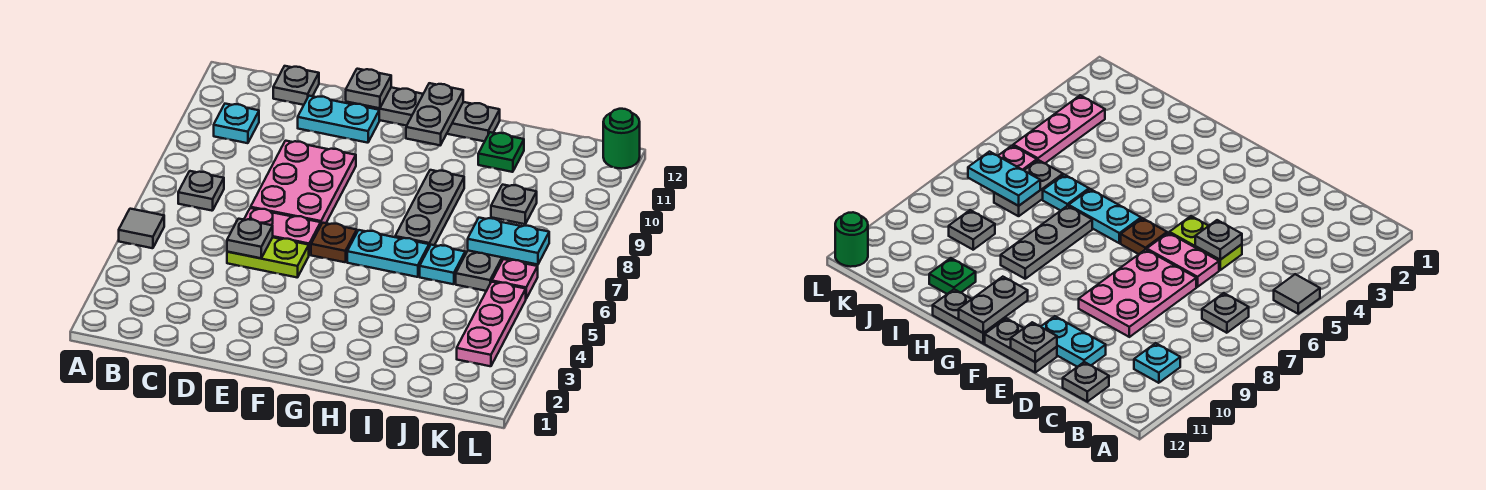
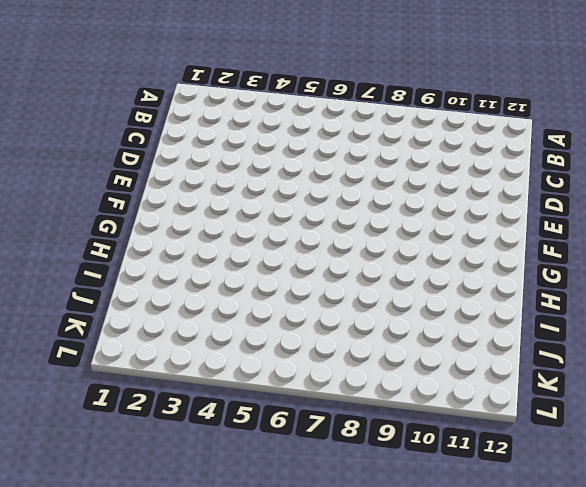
none -> grey tile A5 level 1
none -> grey plate B7 level 1
none -> cyan plate B10 level 1

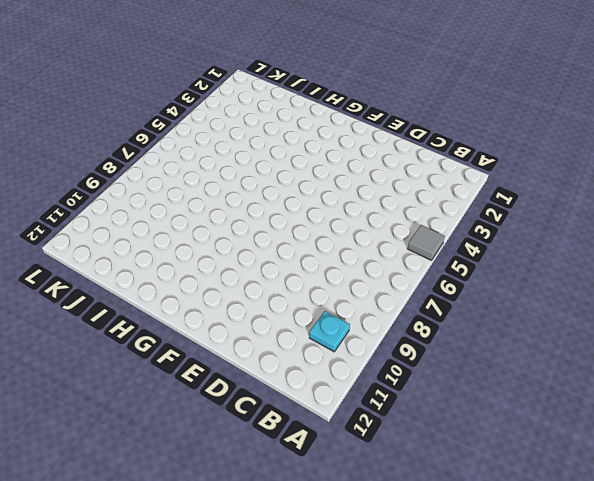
none -> grey plate B7 level 1
none -> grey plate C12 level 1
none -> lime plate D5:E5 level 1

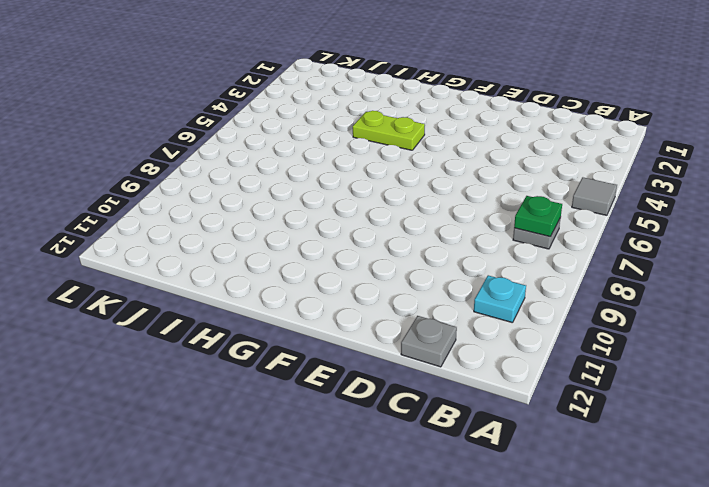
green plate B7 level 2 -> green plate I11 level 1
lime plate G4:H4 level 1 -> lime plate D5:E5 level 1
none -> pink plate D6:E6 level 1
none -> pink plate D7:E9 level 1
none -> cyan plate D11:E11 level 1

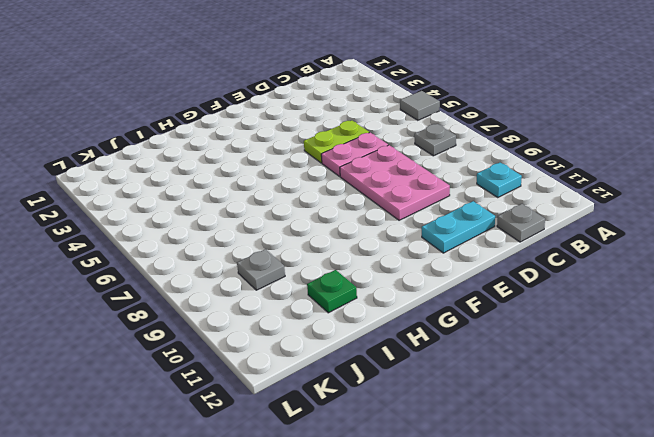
none -> grey plate E12:F12 level 1
none -> brown plate F6 level 1
none -> cyan plate G6:H6 level 1

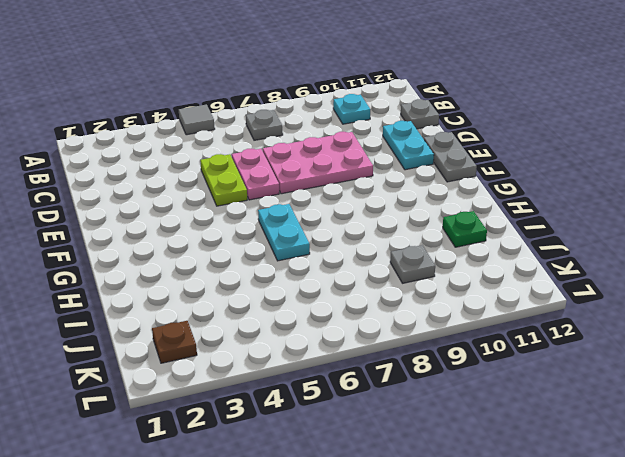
brown plate K2 level 1 -> brown plate F6 level 1
none -> grey plate G12:H12 level 1
none -> grey plate H7:H9 level 1
none -> cyan plate I6 level 1

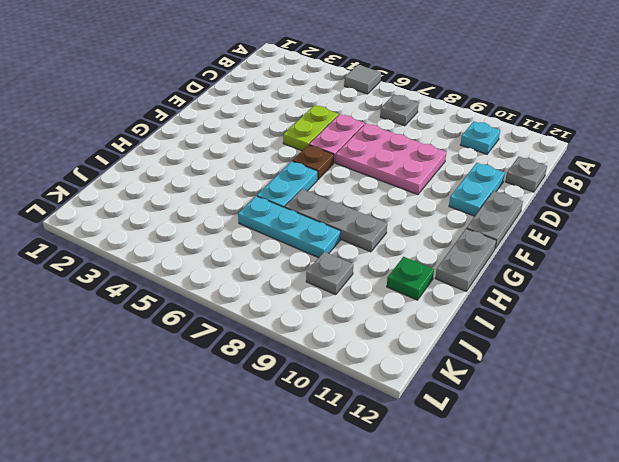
cyan plate I6:I8 level 1 -> cyan plate I6 level 1
none -> grey plate J6:J7 level 1
none -> pink plate K3:K5 level 1
none -> pink plate K6 level 1

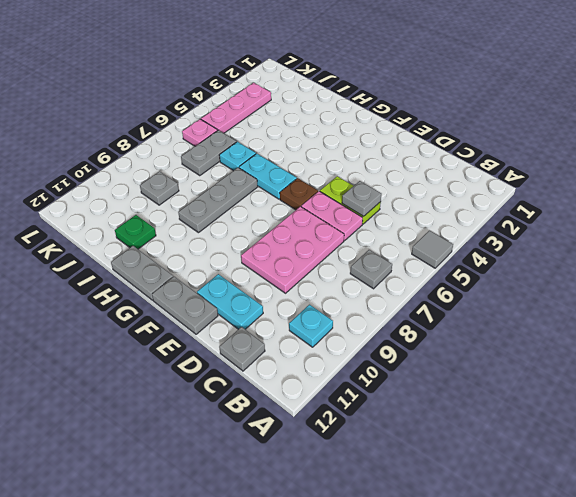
none -> green round brick L12 level 1
none -> grey plate E12 level 2
none -> grey plate G11:G12 level 2

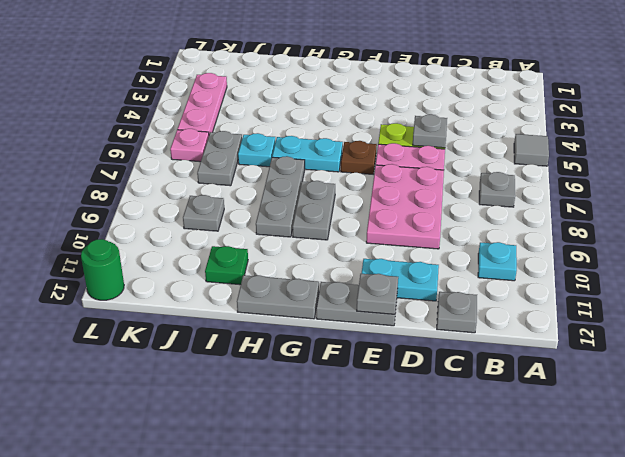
grey plate G8:G9 level 1 -> grey plate G11:G12 level 2
none -> cyan plate J7:K7 level 2

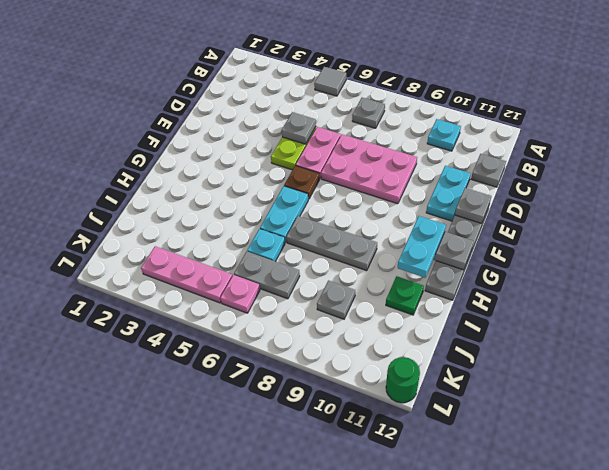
cyan plate G11:H11 level 3 -> cyan plate J7:K7 level 2

